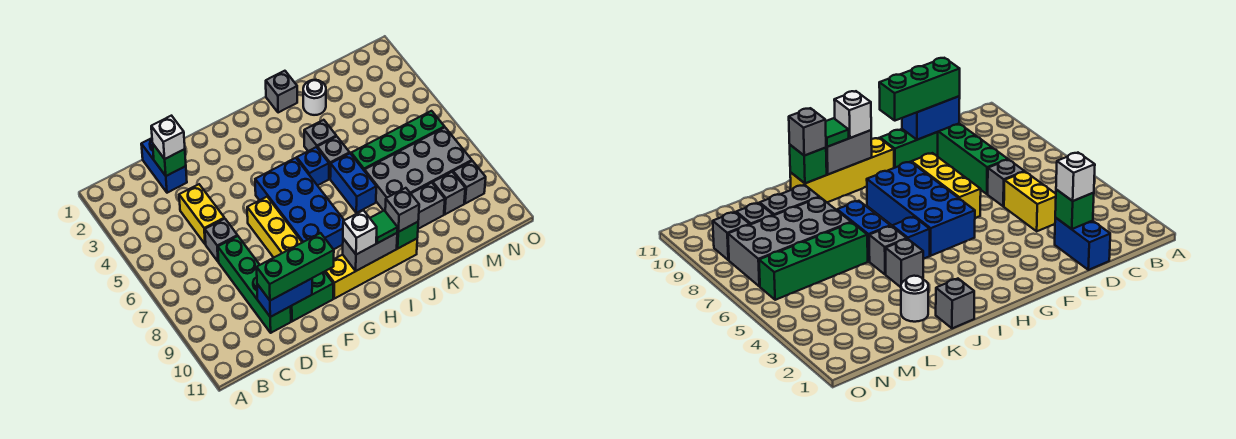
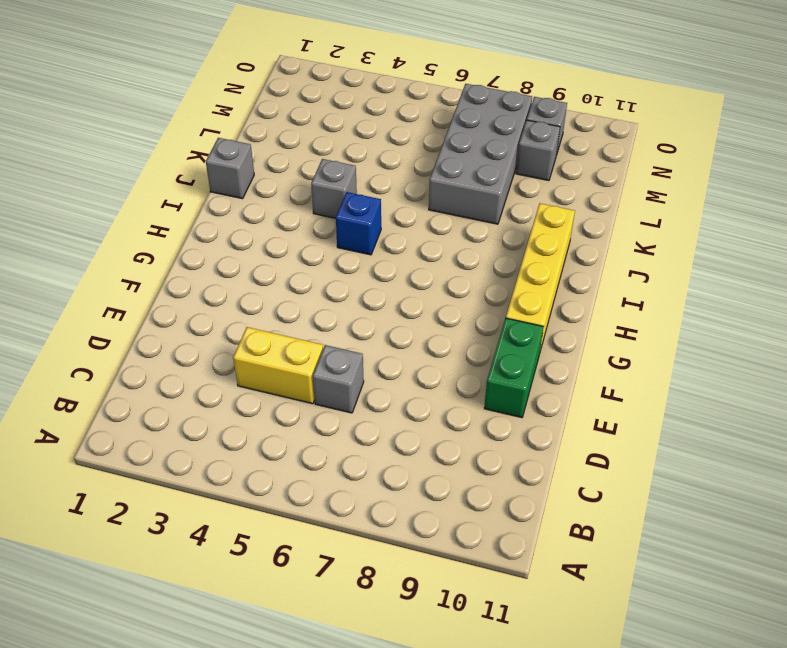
none -> blue brick D1:D2 level 1
none -> green brick D7:D10 level 1
none -> yellow brick F6:F8 level 1

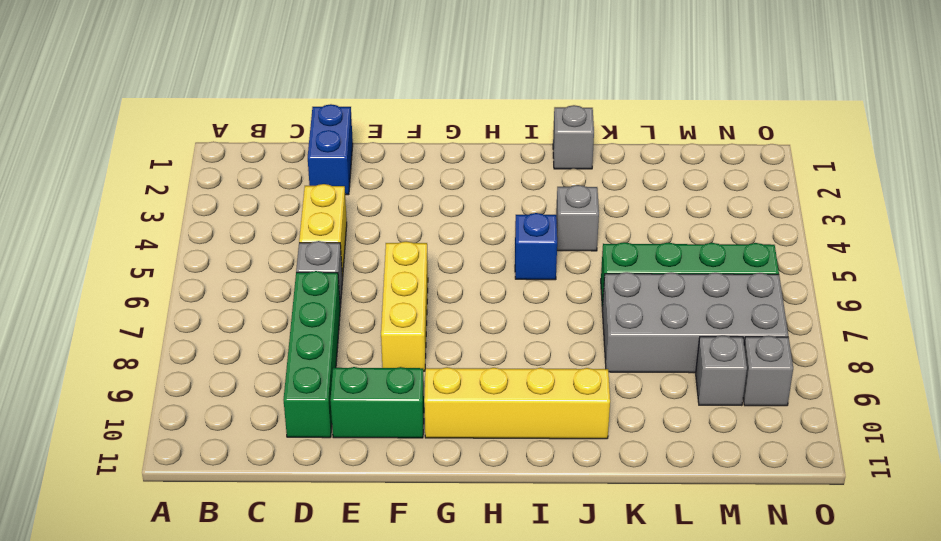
none -> blue brick G5:H8 level 1
none -> grey brick J5 level 1
none -> blue brick J6:J7 level 1

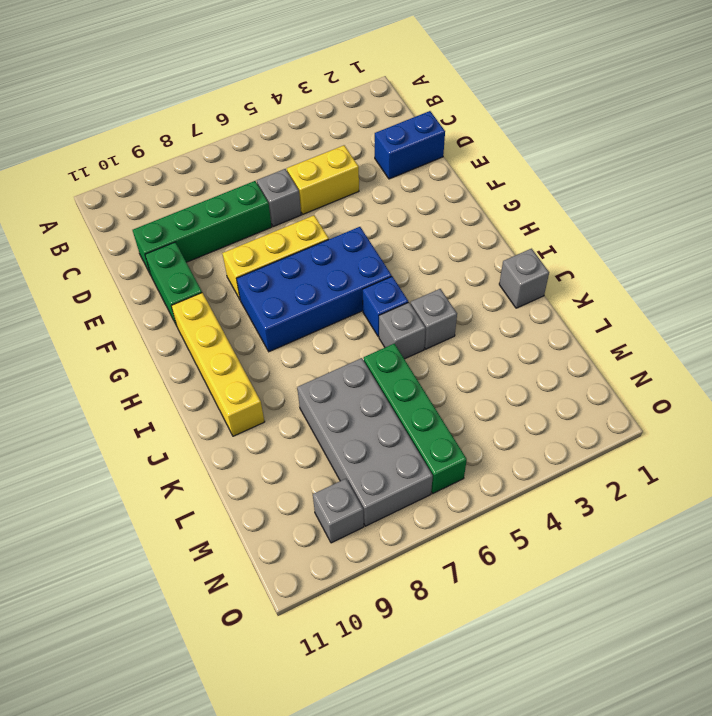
none -> blue brick J6:J7 level 1
none -> white round brick K2 level 1
none -> grey brick K9:L9 level 1

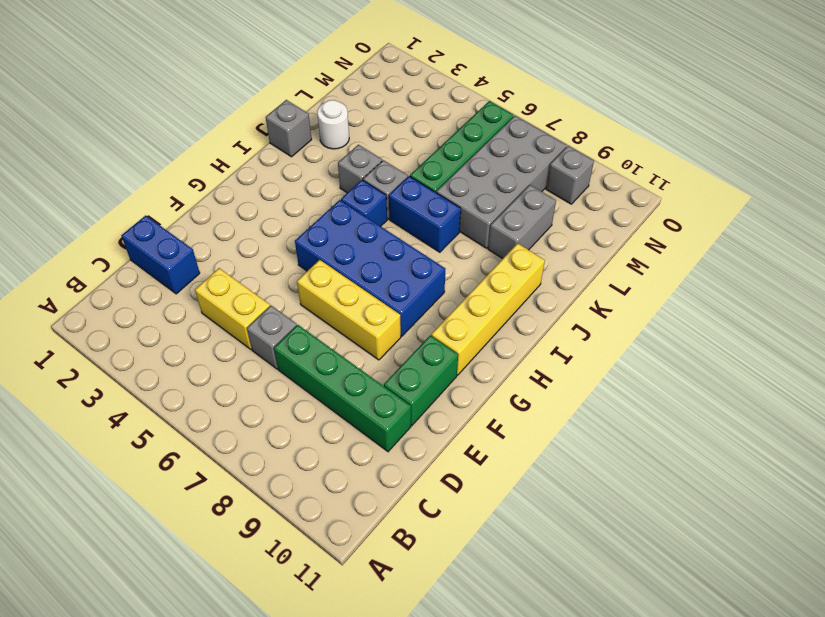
none -> grey brick M9 level 1
none -> green brick D2 level 2
none -> blue brick D10:E10 level 2

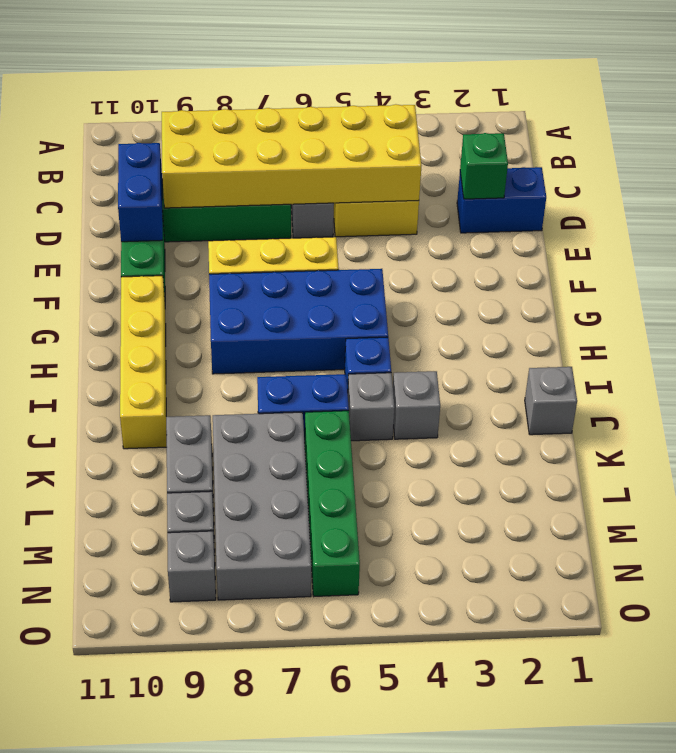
yellow brick C4:D9 level 2 -> none
none -> white round brick K2 level 1
none -> grey brick H10:I10 level 2
none -> green brick J10 level 2

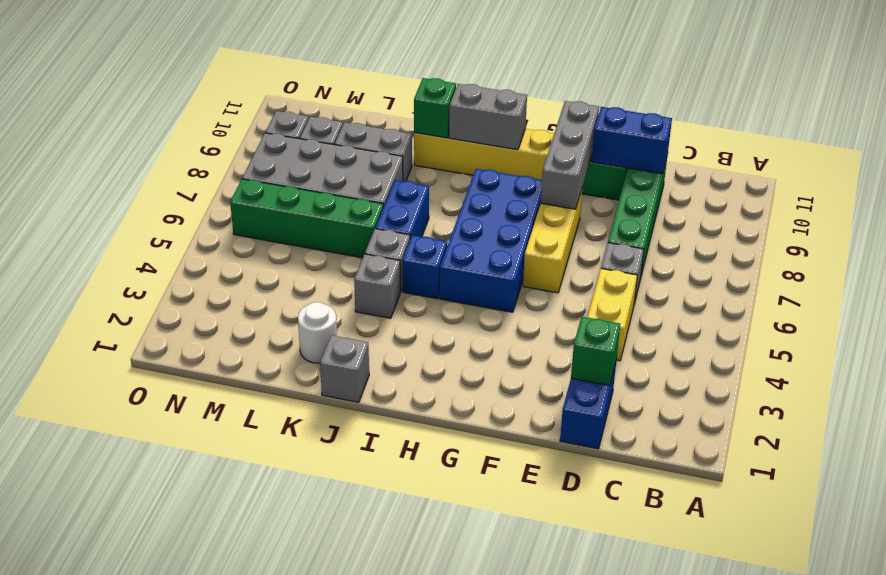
grey brick F8:F10 level 2 -> none
none -> white brick D2 level 3
none -> green brick D10:F10 level 3
none -> white brick H10 level 3

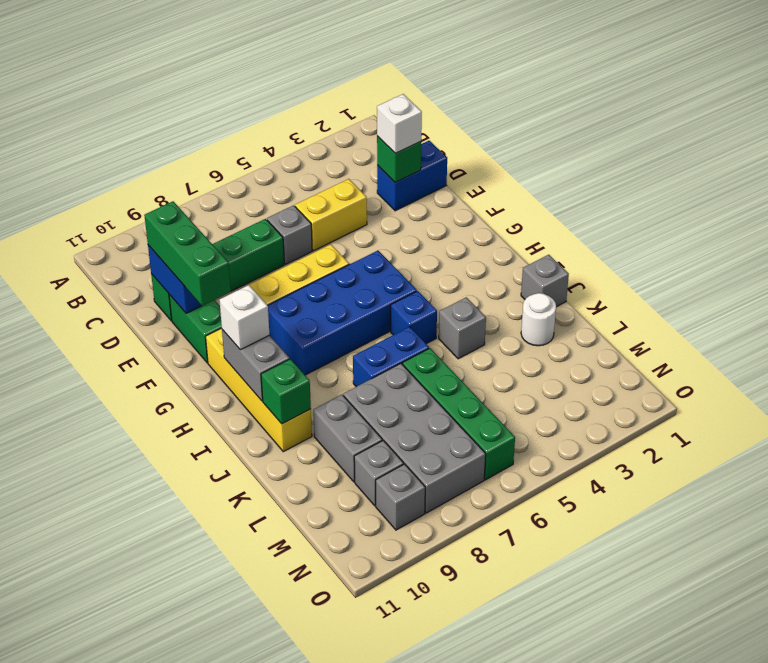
none -> grey brick J5 level 1
none -> green tile I10 level 3
none -> grey brick J10 level 3

